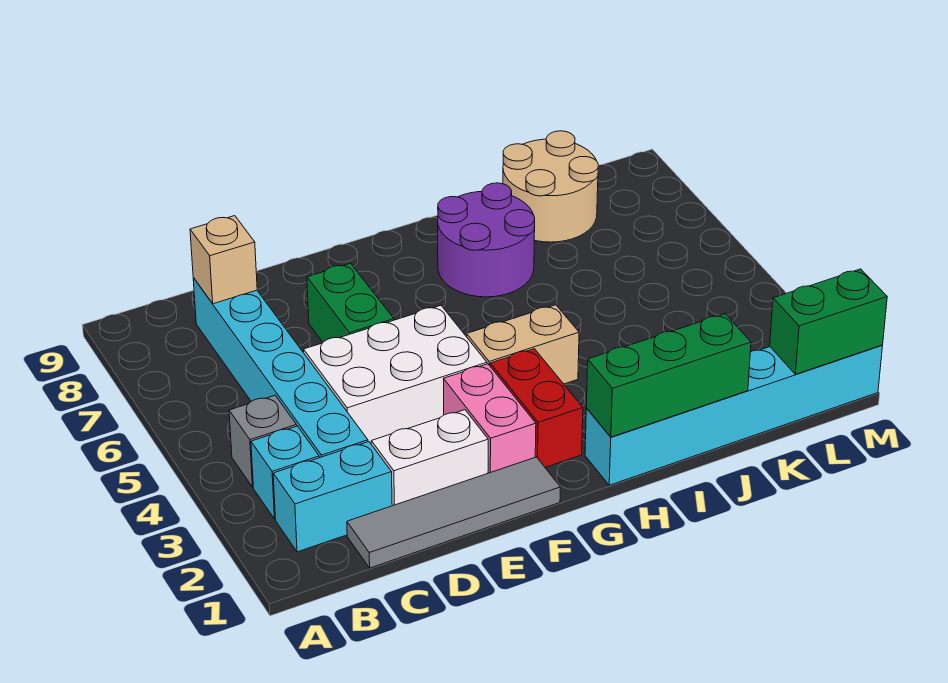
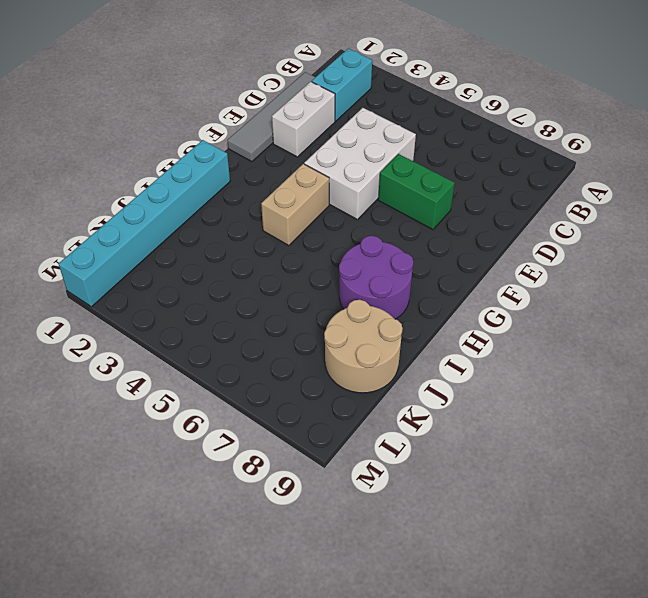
none -> cyan brick B3 level 1
none -> grey brick B4 level 1
none -> cyan brick C3:C8 level 1

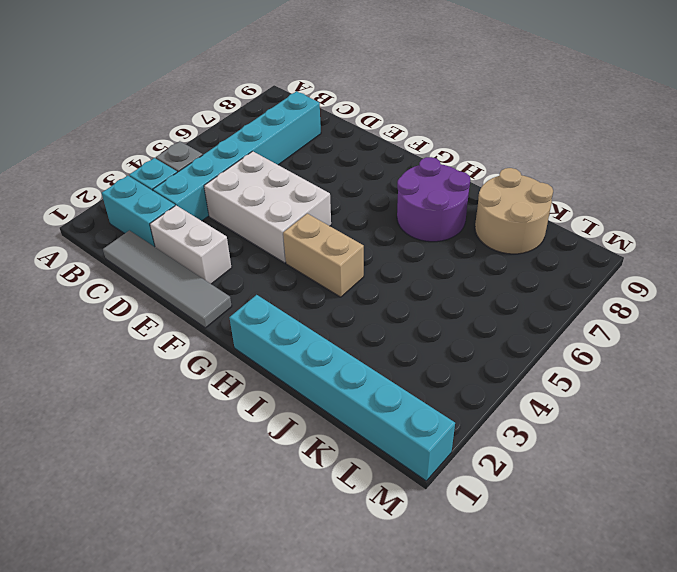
none -> green brick E6:E7 level 1
none -> pink brick F2:F3 level 1
none -> red brick G2:G3 level 1

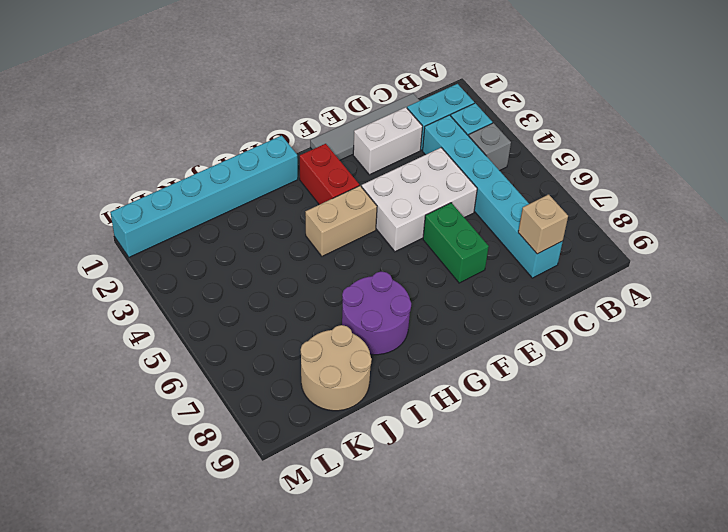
none -> pink brick F2:F3 level 1
none -> green brick H1:J1 level 2
none -> green brick L1:M1 level 2

